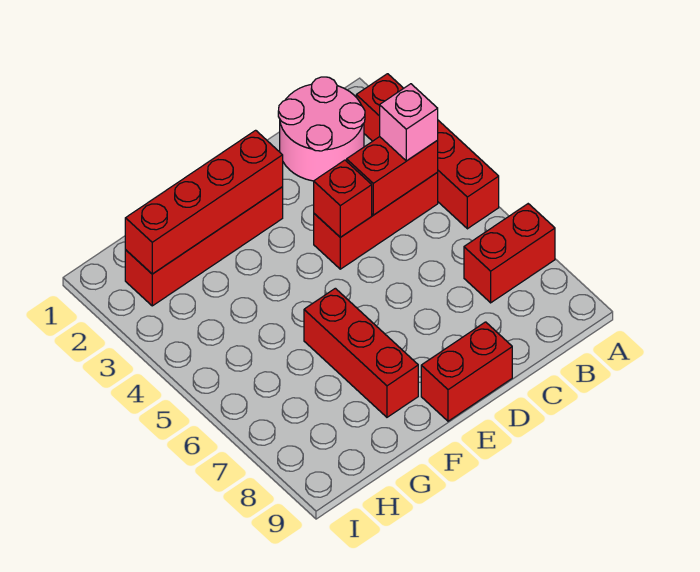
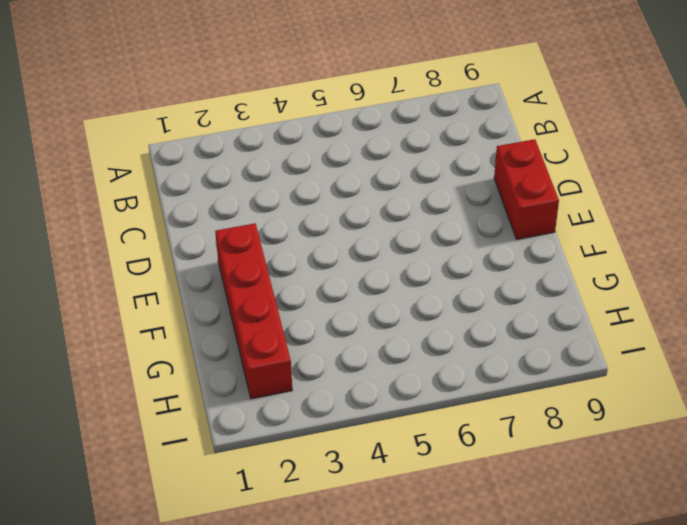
none -> red brick A2:A5 level 1
none -> red brick A7:B7 level 1

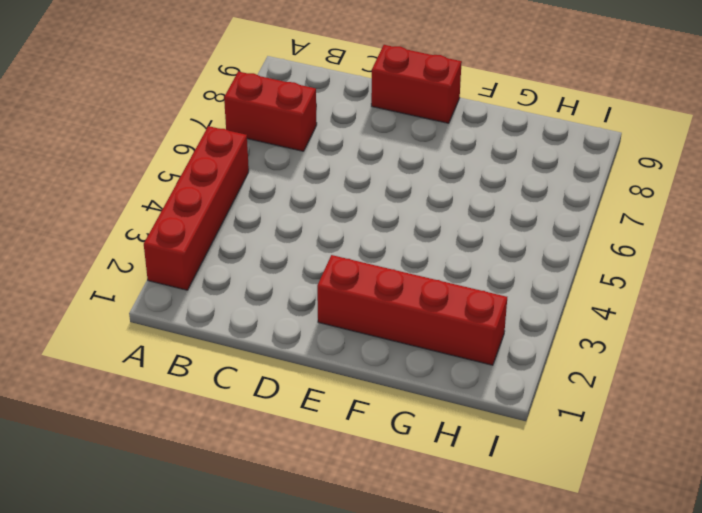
none -> pink round brick B1:C2 level 1
none -> red brick B4:D4 level 1

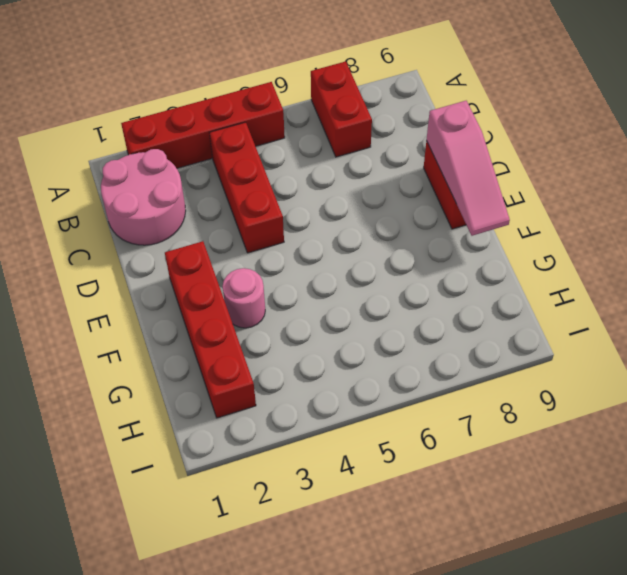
pink slope D9:F9 level 2 top D -> none
pink round brick F3 level 1 -> none
none -> red brick F6:F8 level 1
none -> red brick B4:C4 level 2

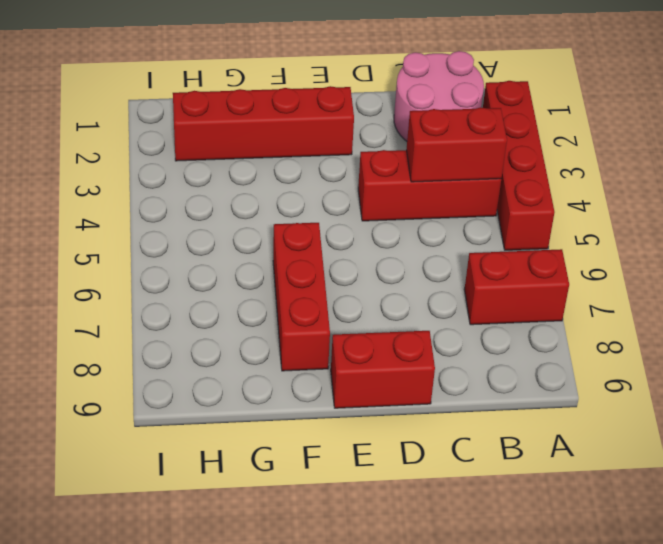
none -> red brick D4 level 2
none -> red brick E2:H2 level 2

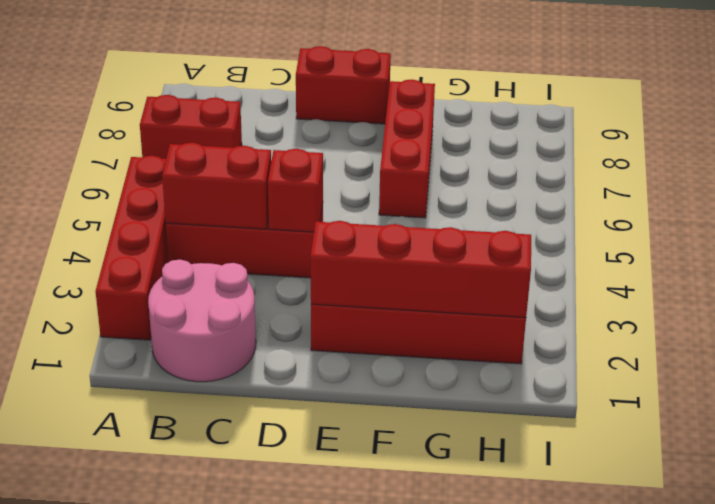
none -> pink brick B4 level 3

